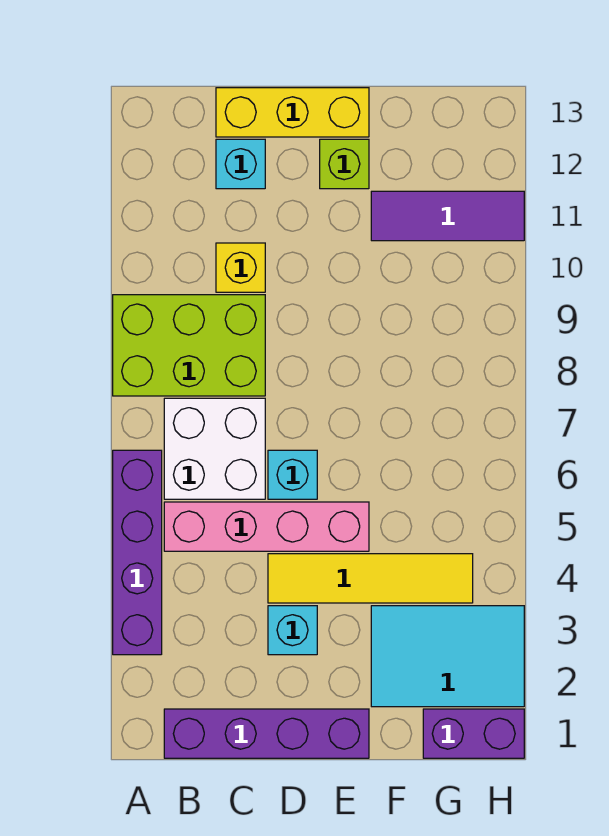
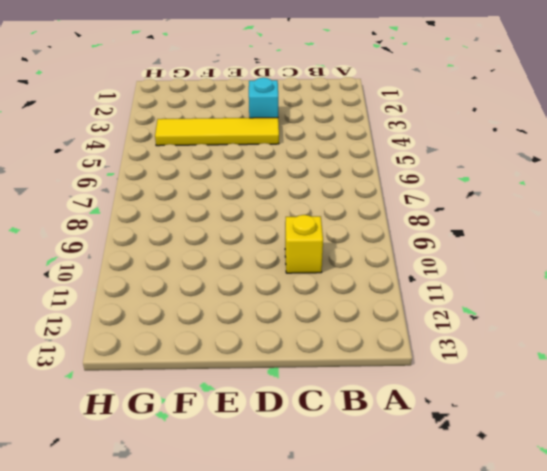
none -> purple brick A3:A6 level 1
none -> lime brick A8:C9 level 1
none -> purple brick B1:E1 level 1

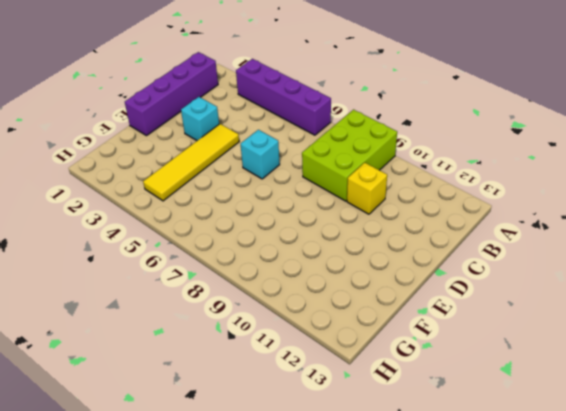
none -> pink brick B5:E5 level 1
none -> white brick B6:C7 level 1
none -> cyan brick C12 level 1

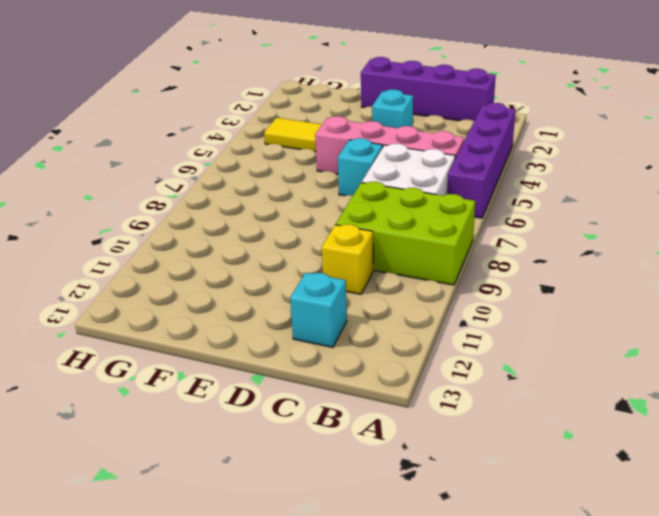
none -> yellow brick C13:E13 level 1
none -> lime brick E12 level 1
none -> cyan tile F2:H3 level 1

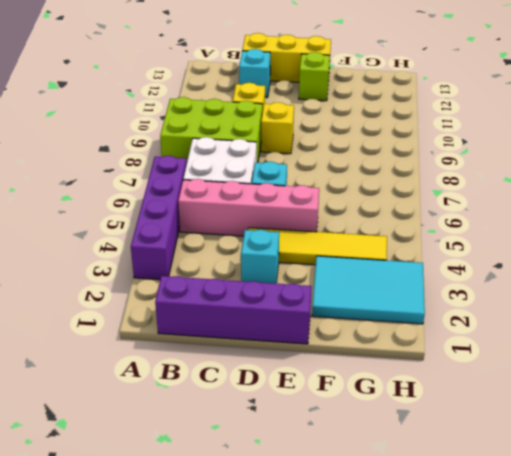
yellow brick D9 level 1 -> none
none -> purple tile F11:H11 level 1
none -> purple brick G1:H1 level 1

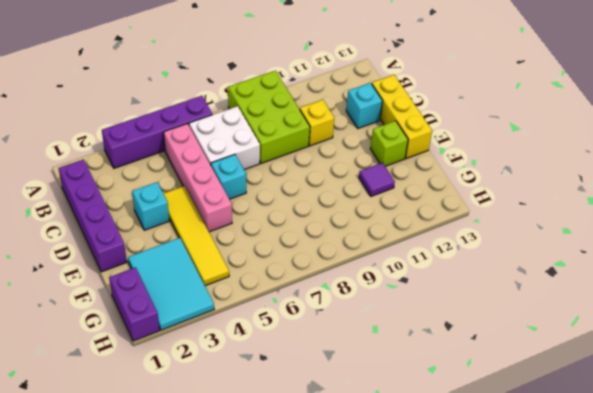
purple tile F11 level 1 -> purple tile F11:H11 level 1

